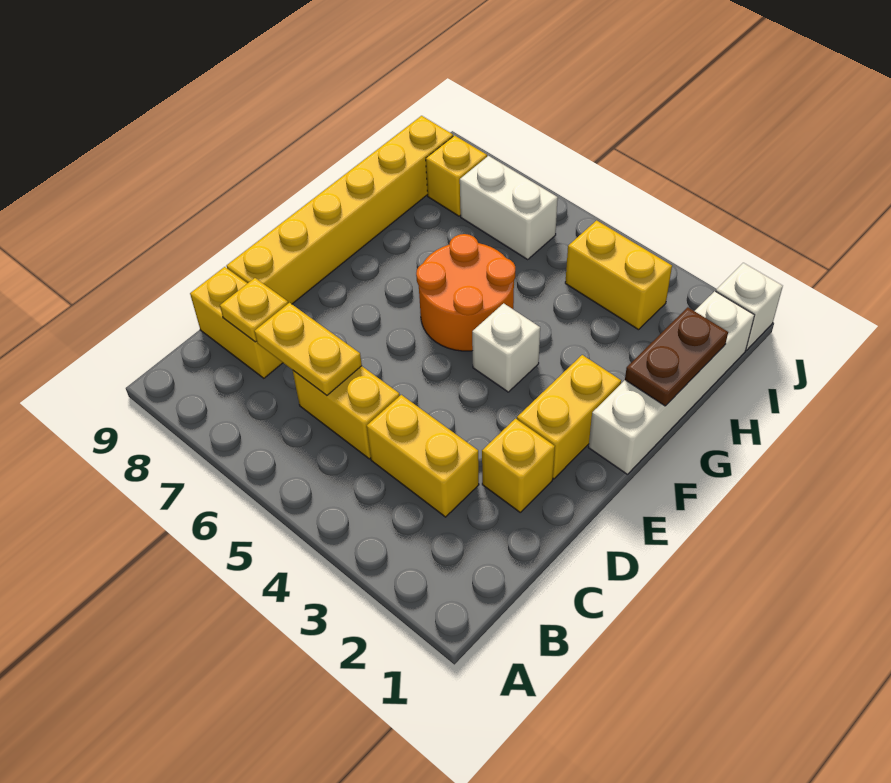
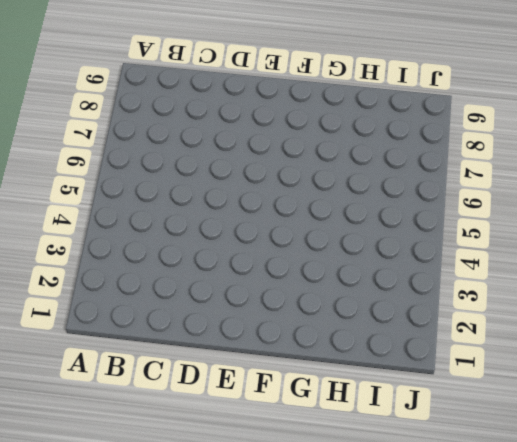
none -> yellow brick C3:C4 level 1
none -> yellow brick C5:C6 level 1
none -> yellow brick C8:C9 level 1

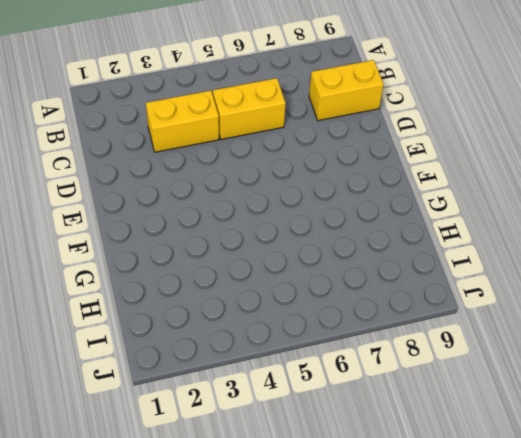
none -> yellow brick D2 level 1
none -> yellow brick D9:I9 level 1
none -> yellow brick E2:F2 level 1

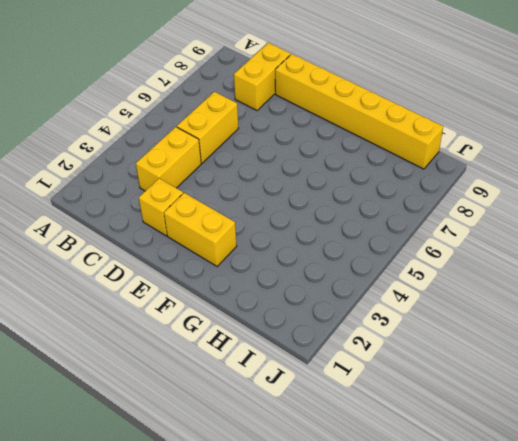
none -> white brick F1:I1 level 1
none -> white brick F4 level 1
none -> orange round brick F5:G6 level 1

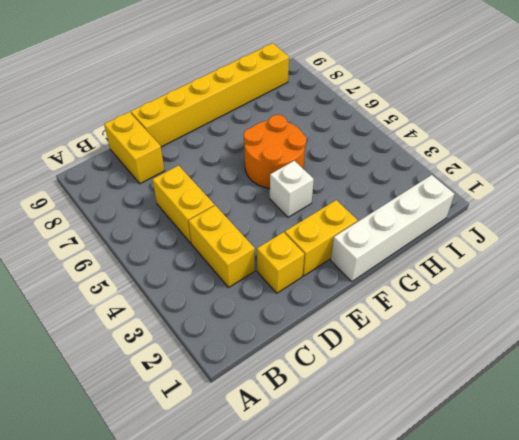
none -> yellow brick I3:I4 level 1
none -> white brick I6:I7 level 1
none -> yellow brick I8 level 1

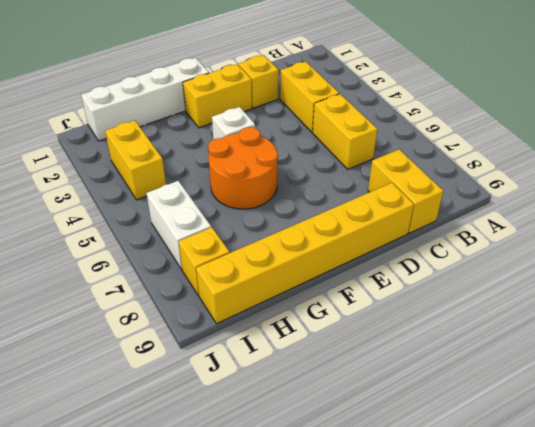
none -> white brick J1 level 1
none -> yellow plate C6:C7 level 2
none -> yellow plate C8 level 2

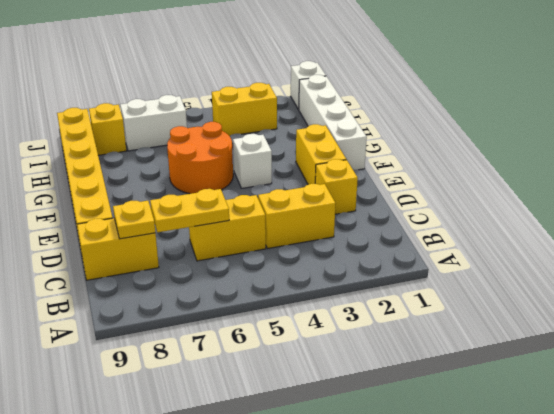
none -> brown plate G1:H1 level 2

